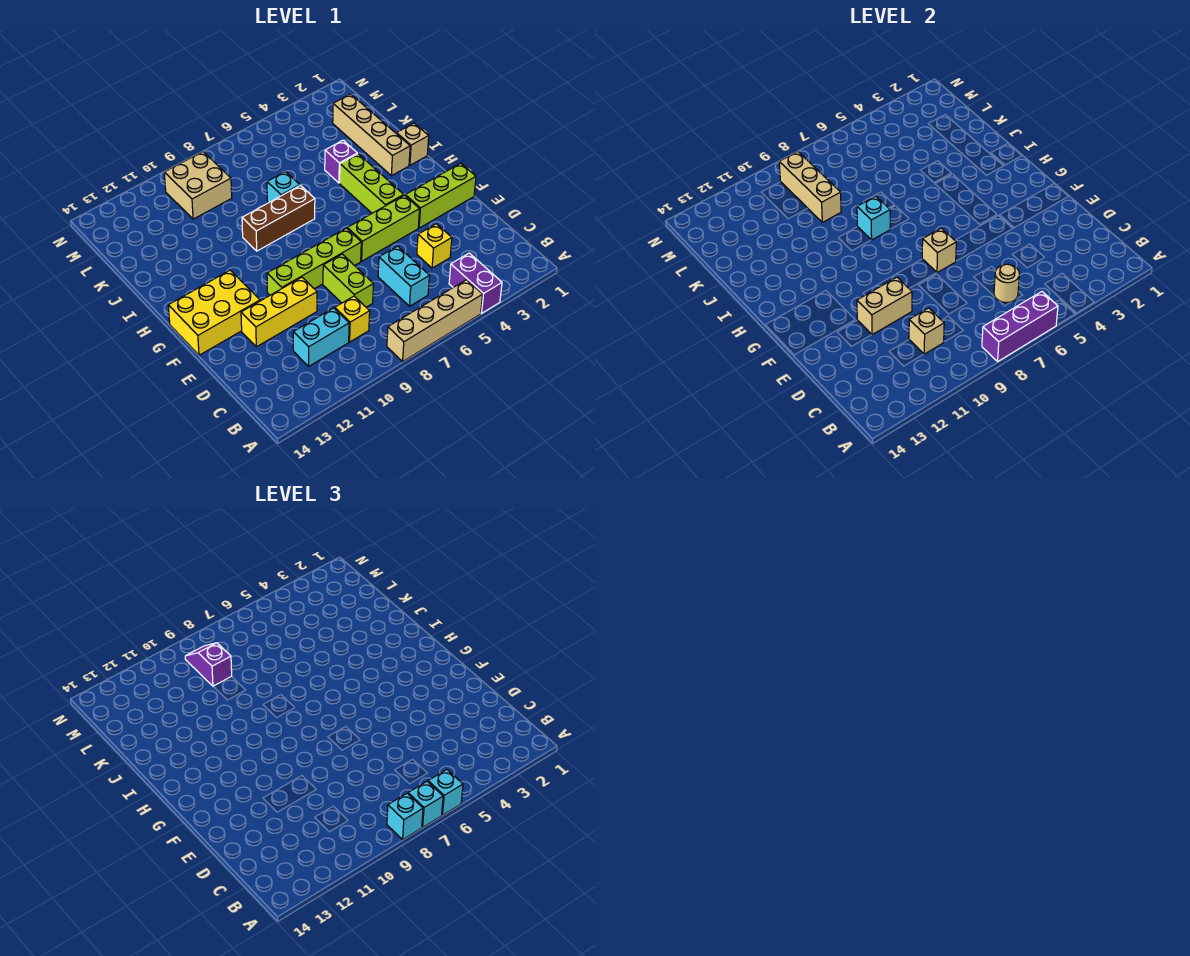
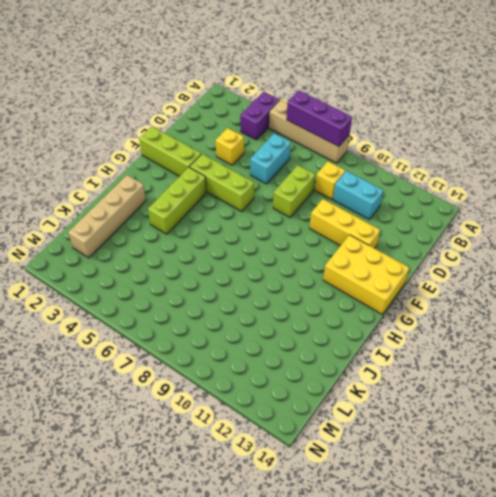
none -> lime brick F7:F10 level 1
none -> tan brick I1 level 1
none -> brown brick I7:I9 level 1
none -> purple brick J4 level 1

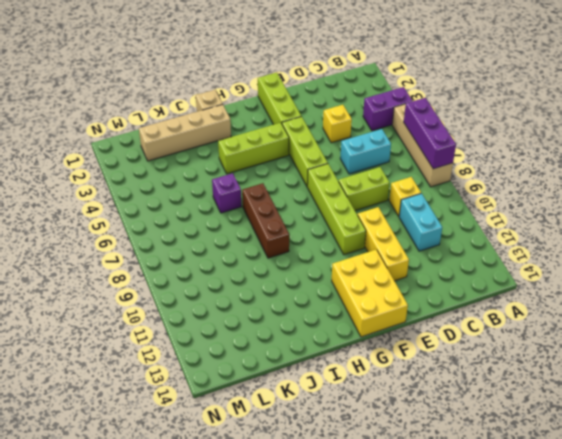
purple brick J6 level 1 -> purple brick J4 level 1
none -> cyan brick J7 level 1
none -> tan brick L9:M10 level 1
none -> tan round brick C6 level 2
none -> tan brick C10 level 2

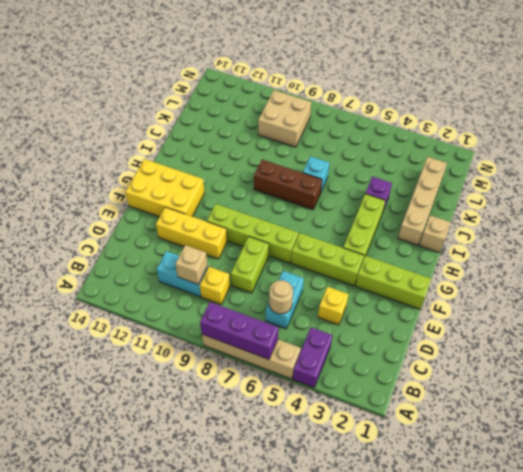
none -> tan brick E10:E11 level 2
none -> tan brick F7 level 2
none -> cyan brick I8 level 2
none -> tan brick K9:M9 level 2

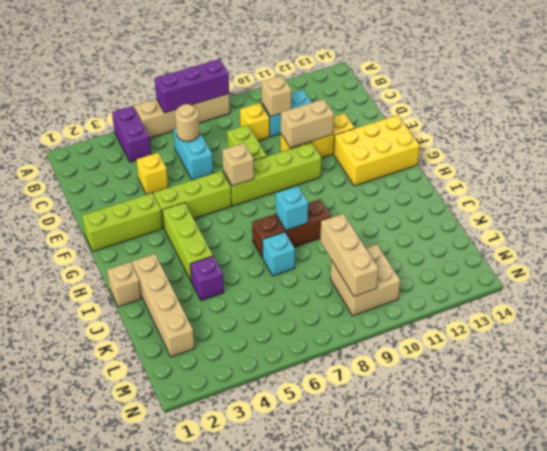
none -> cyan brick A6 level 3
none -> cyan brick A7 level 3
none -> cyan brick A8 level 3
none -> purple slope L9:M9 level 3 top L

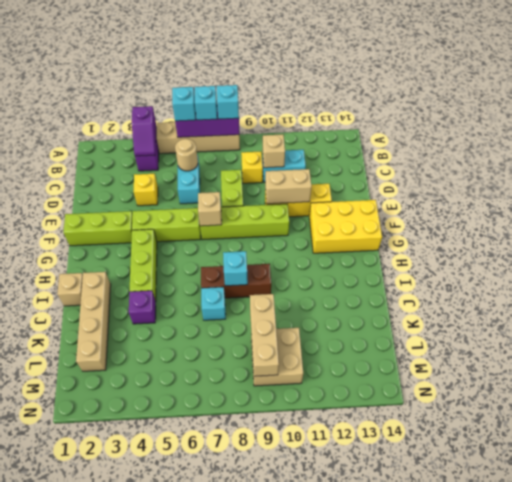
purple slope A4:B4 level 2 top A -> purple slope L9:M9 level 3 top L

